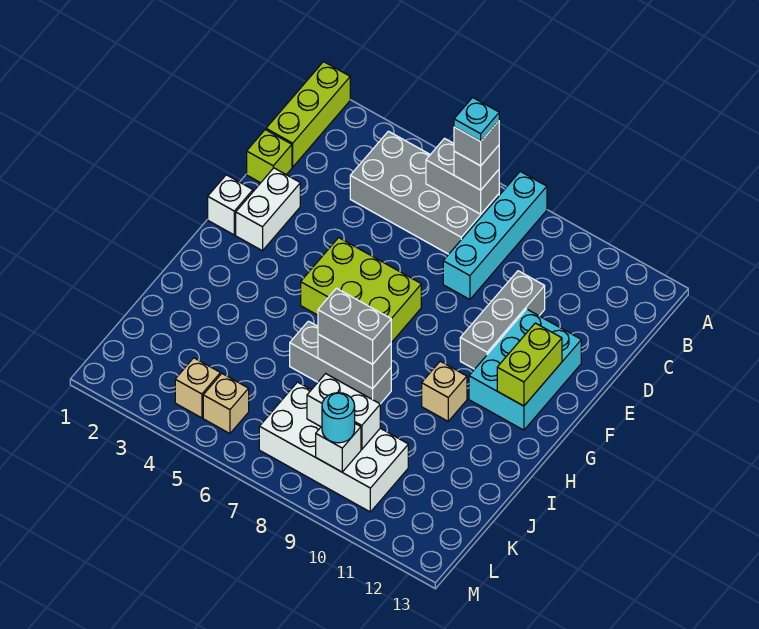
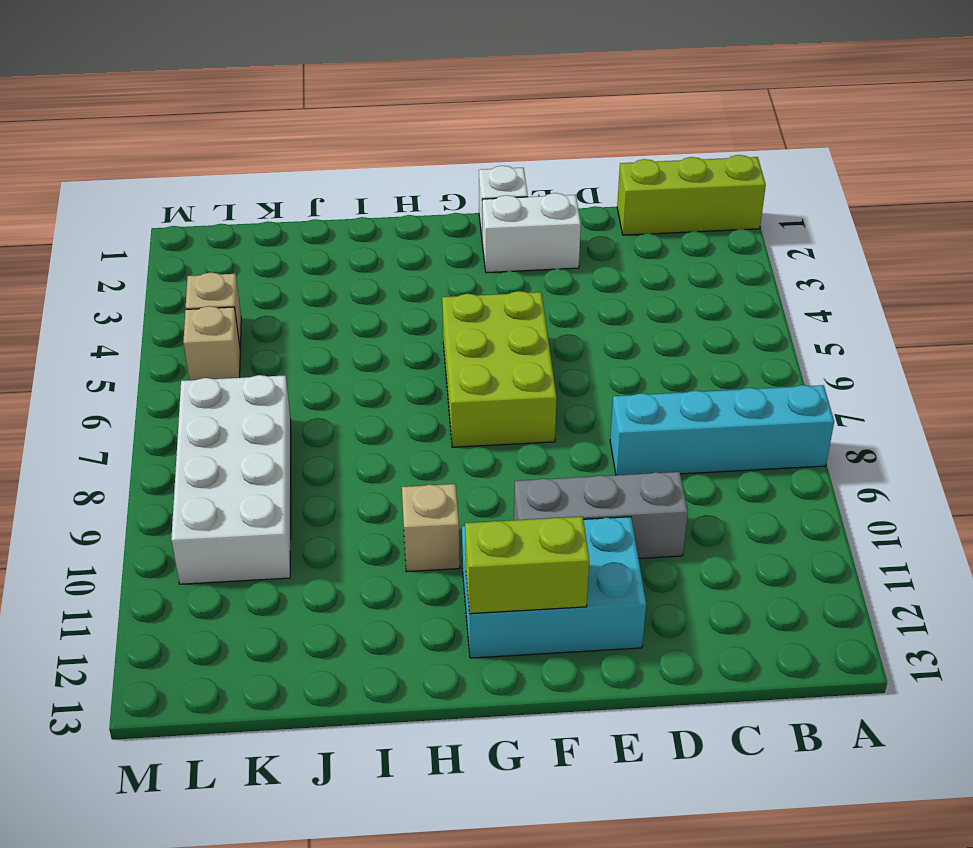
none -> grey brick B4:C7 level 1
none -> lime brick D1 level 1
none -> grey brick I6:I8 level 1

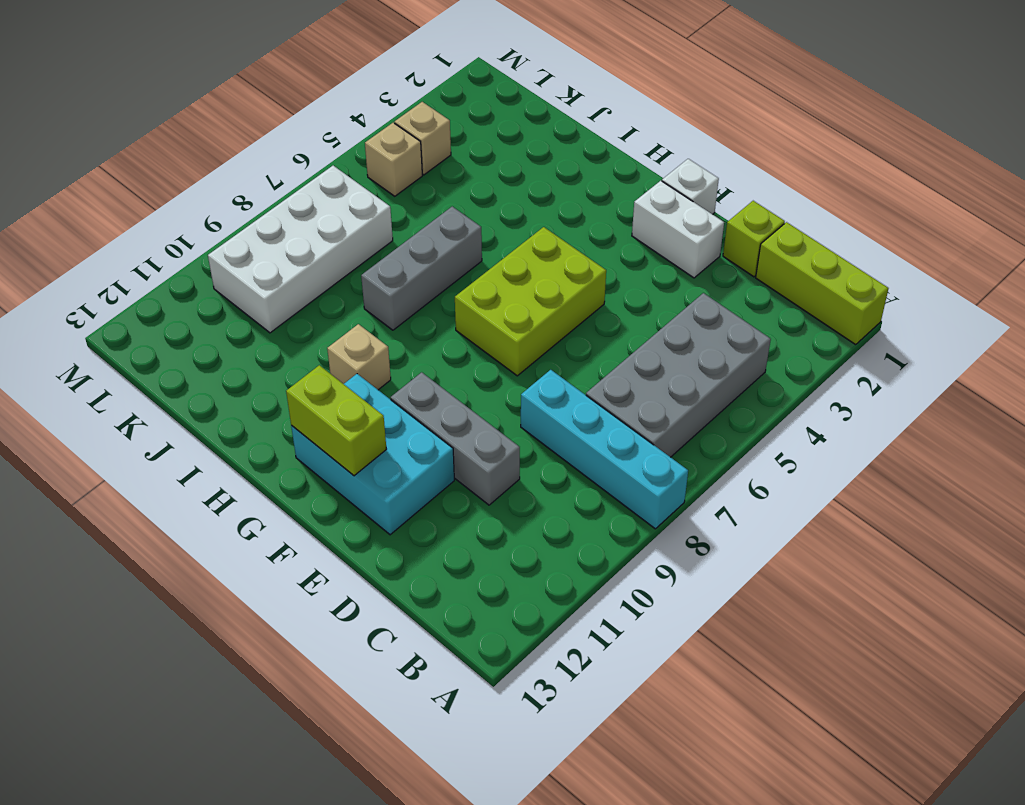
none -> grey brick B6:B7 level 2
none -> grey brick I7:I8 level 2
none -> white brick K8:K9 level 2

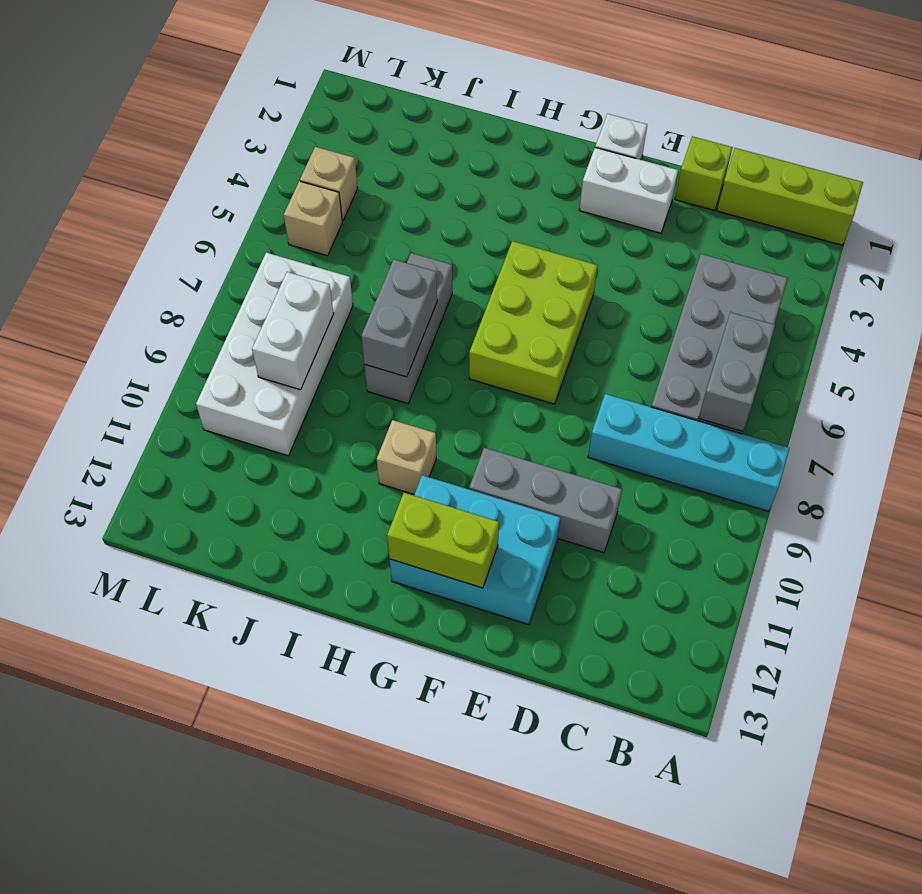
none -> white brick L9 level 2
none -> grey brick B7 level 3
none -> grey brick I7:I8 level 3

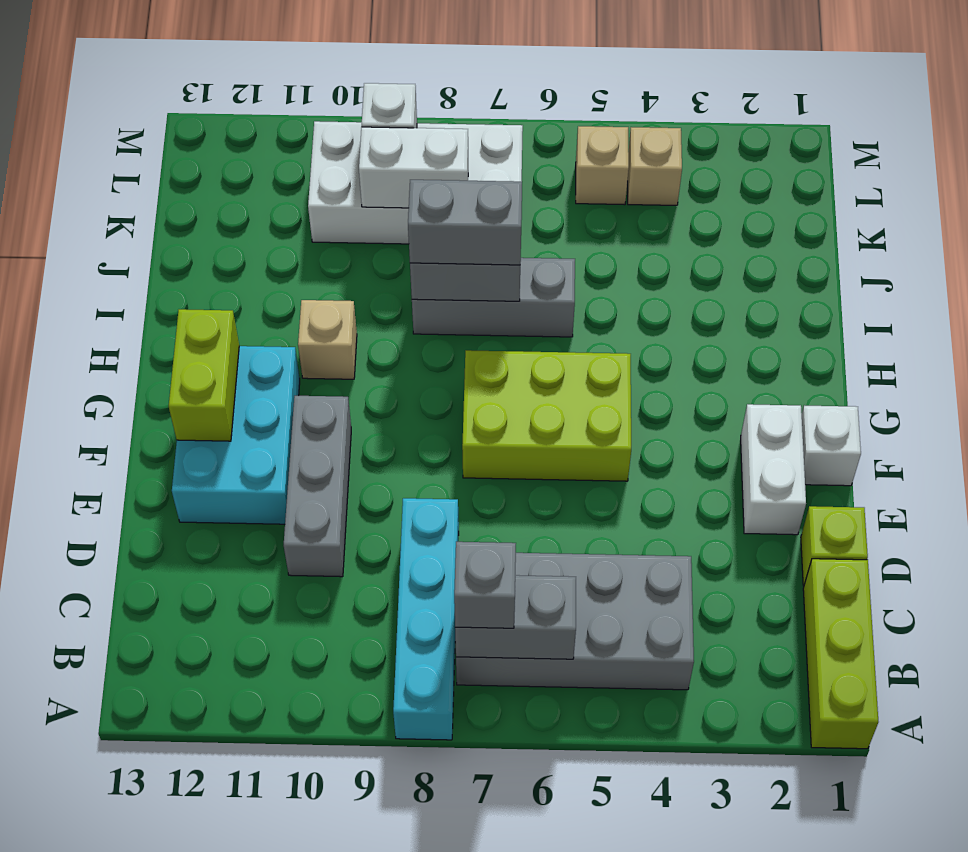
none -> cyan round brick L9 level 3
none -> grey brick B7 level 4
none -> cyan plate B7 level 5

